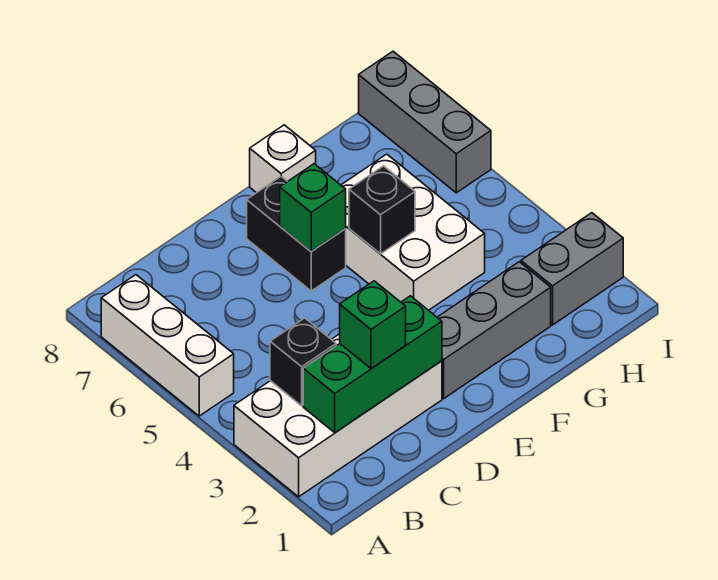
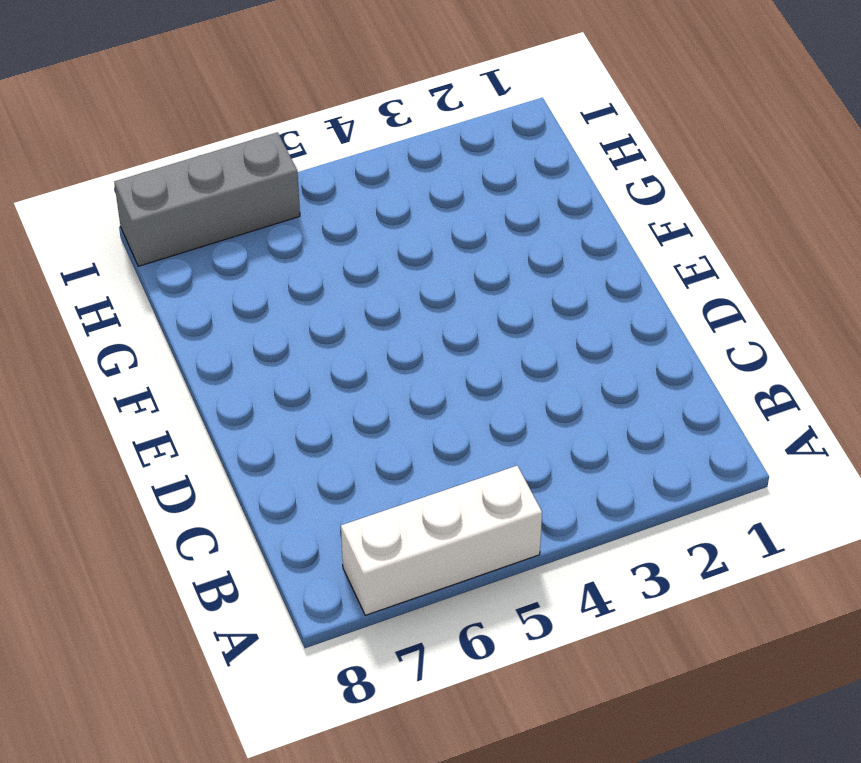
none -> white brick A2:D3 level 1
none -> grey brick E2:G2 level 1
none -> black brick E6:E7 level 1

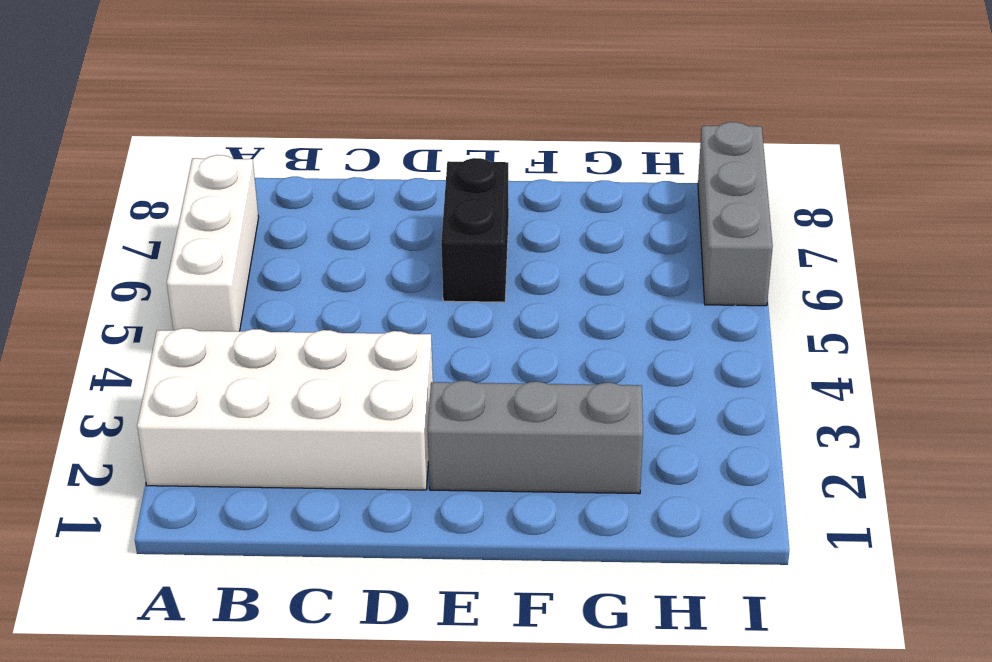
none -> white brick F4:G6 level 1
none -> white brick F8 level 1
none -> grey brick H2:I2 level 1

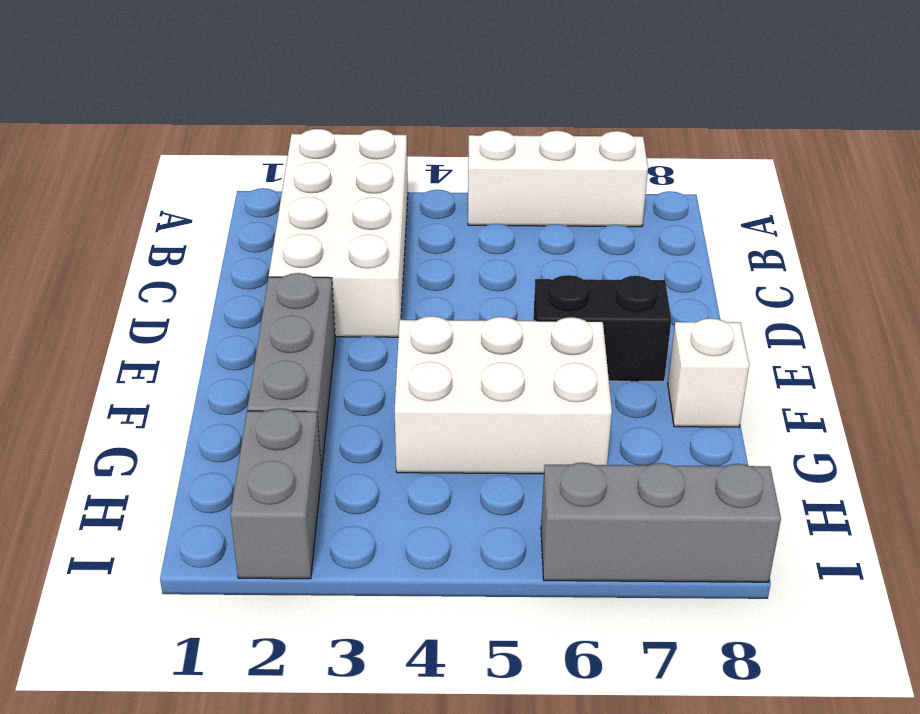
none -> green brick B2:D2 level 2
none -> black brick B3 level 2
none -> green brick E6 level 2

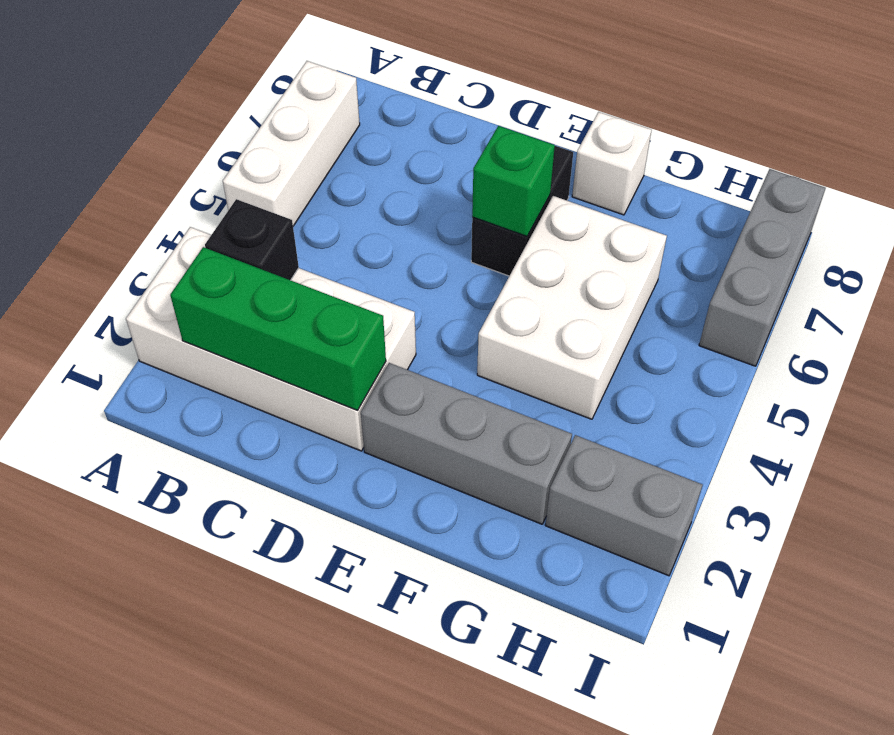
none -> black brick F5 level 2
none -> green brick C2 level 3

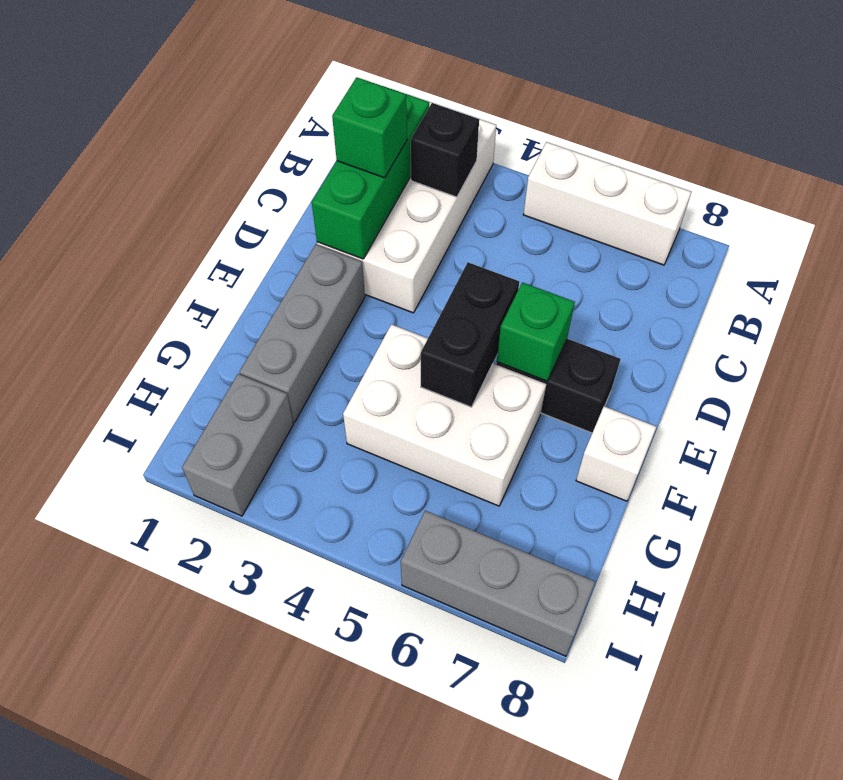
black brick E5:F5 level 2 -> black brick F5 level 2

